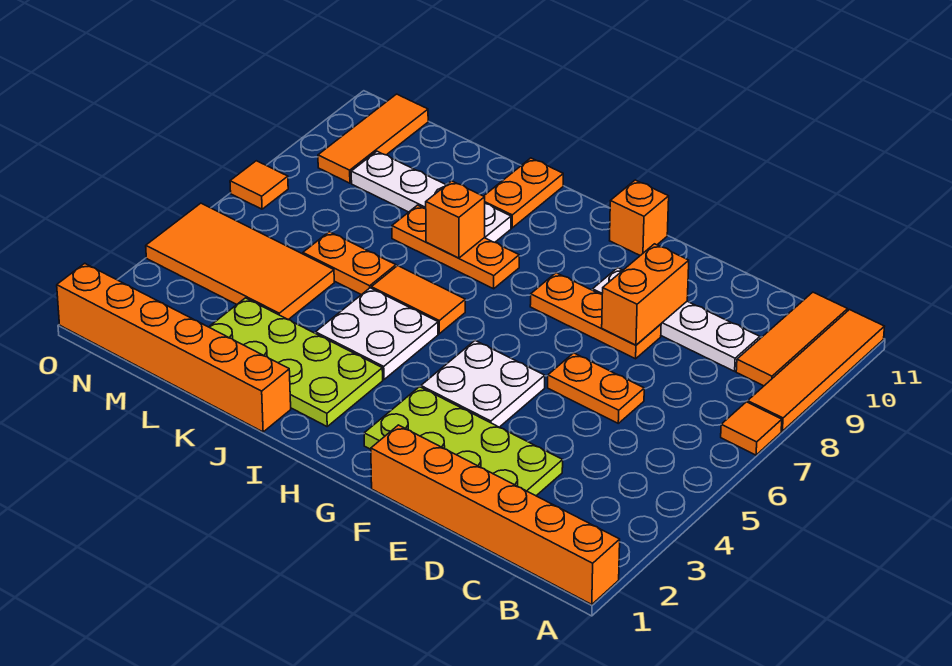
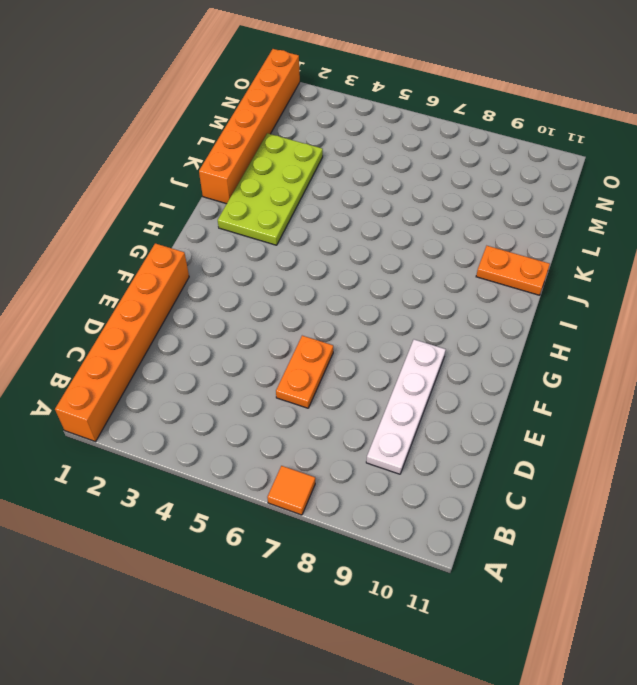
none -> orange tile A8:A11 level 1
none -> orange tile B9:B11 level 1
none -> lime plate D2:G3 level 1

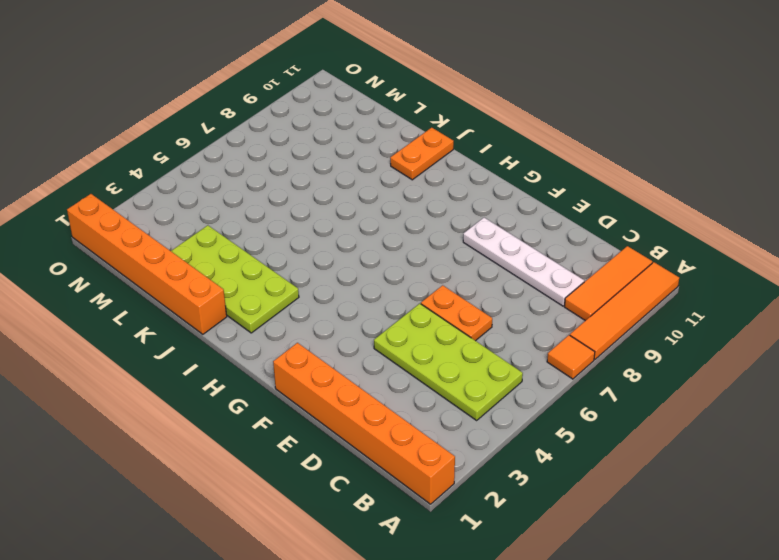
lime plate B4:E5 level 1 -> lime plate D2:G3 level 1
none -> orange plate E8:G8 level 1
none -> white plate F4:G5 level 1
none -> orange brick G11 level 1

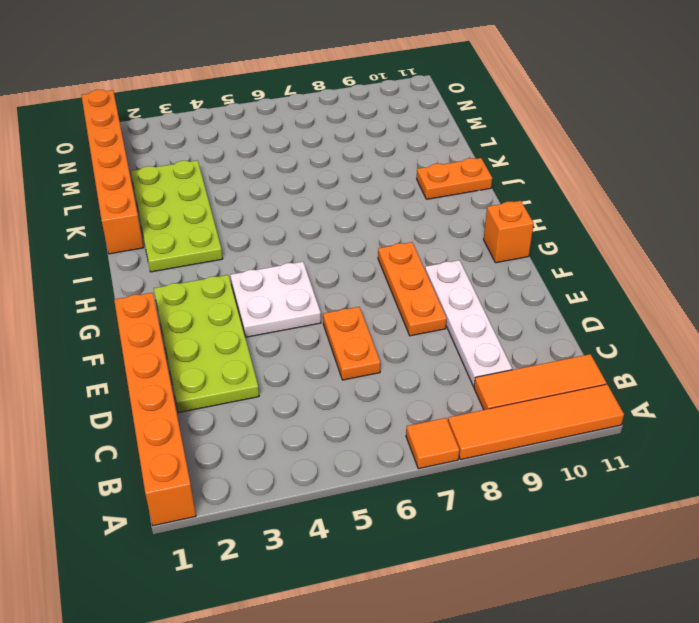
none -> white plate I4:J5 level 1
none -> orange tile I6:J6 level 1
none -> orange plate I8:K8 level 1

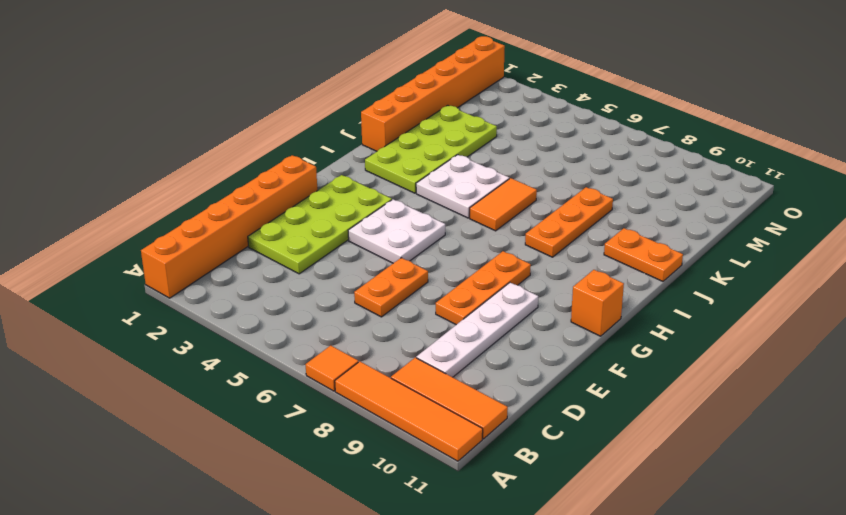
none -> white plate J9:M9 level 1
none -> orange plate K6:L6 level 1
none -> orange tile L4:O5 level 1

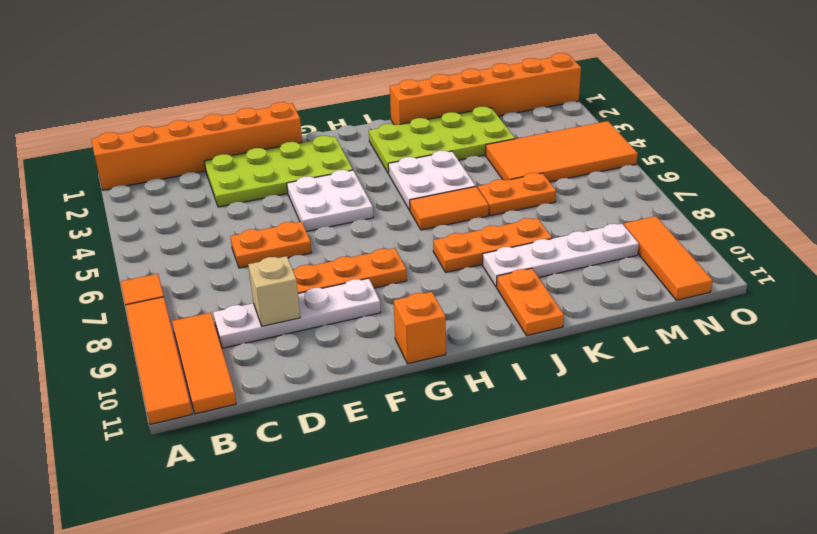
tan brick D9 level 2 -> none
none -> orange tile O7 level 1
none -> orange brick E8:E9 level 2
none -> orange brick J8 level 2

